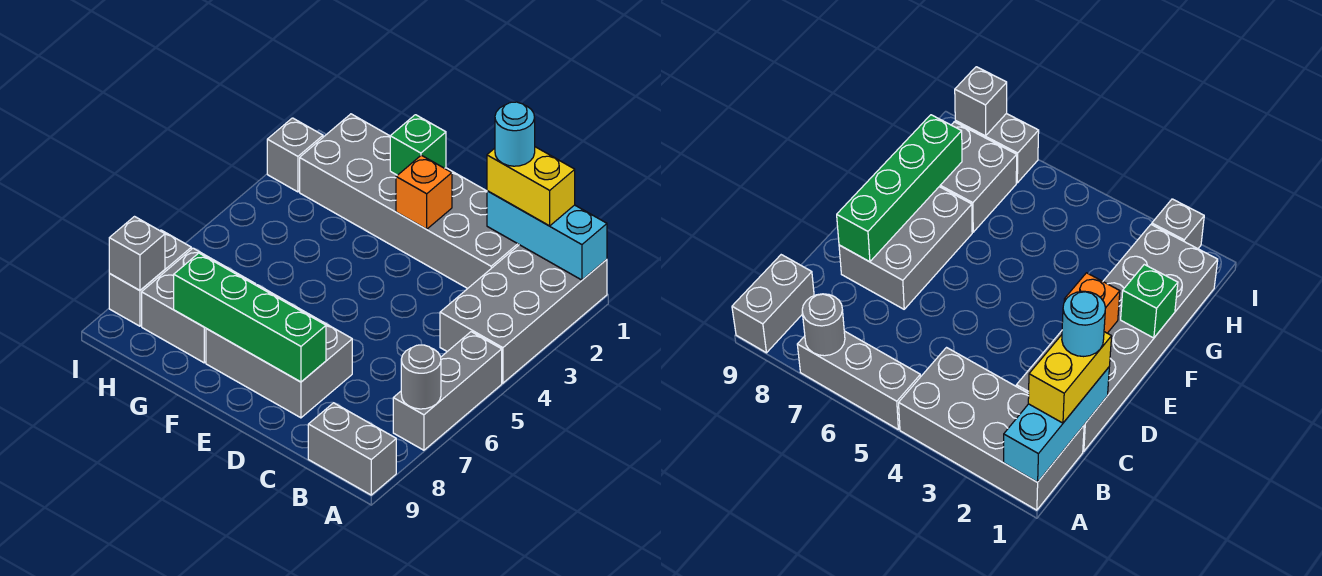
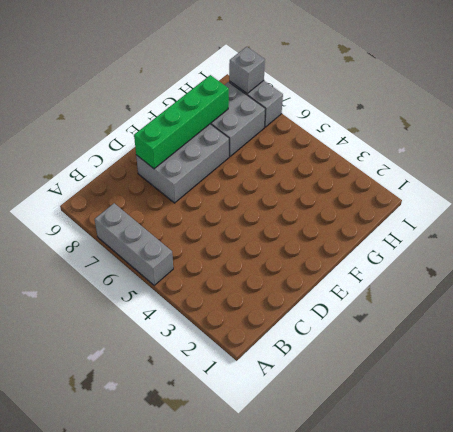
none -> grey brick A1:B4 level 1
none -> grey brick A9:B9 level 1
none -> grey brick C1:H2 level 1

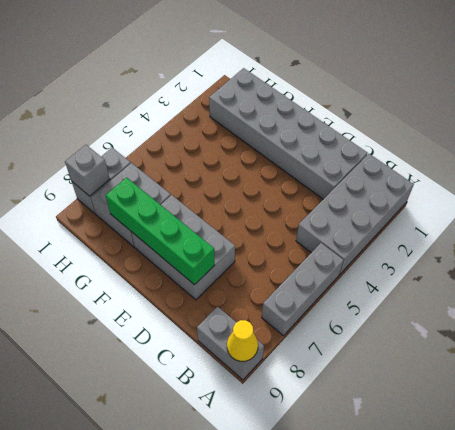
yellow cone A9 level 2 -> none
none -> grey brick I2 level 1
none -> cyan brick A1:C1 level 2
none -> grey round brick A7 level 2

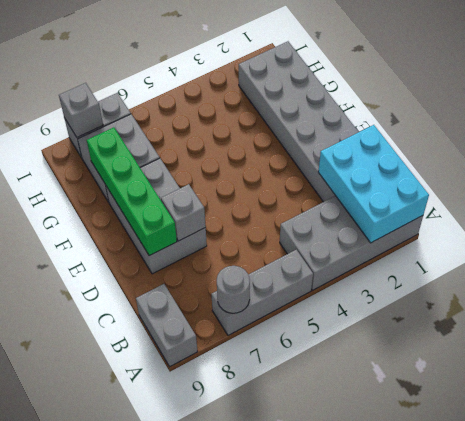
cyan brick A1:C2 level 2 -> cyan brick A1:C1 level 2
grey brick D7 level 2 -> grey brick I2 level 1
none -> orange brick E2 level 2
none -> green brick F1 level 2
none -> yellow brick B1:C1 level 3

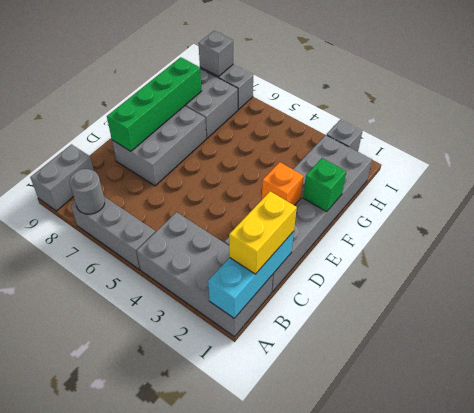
none -> cyan round brick C1 level 4

